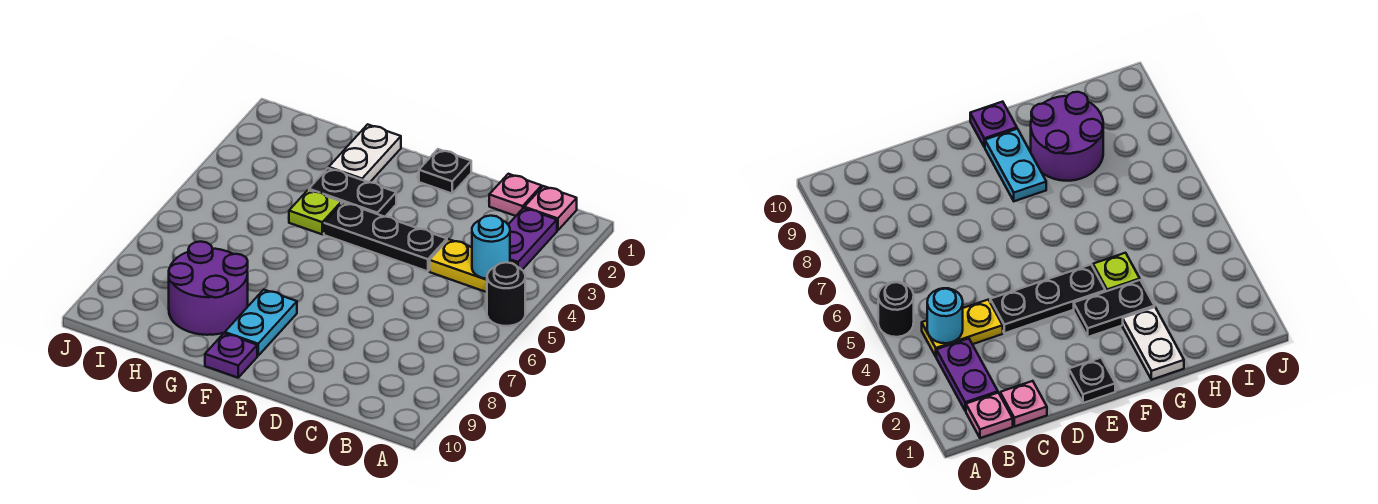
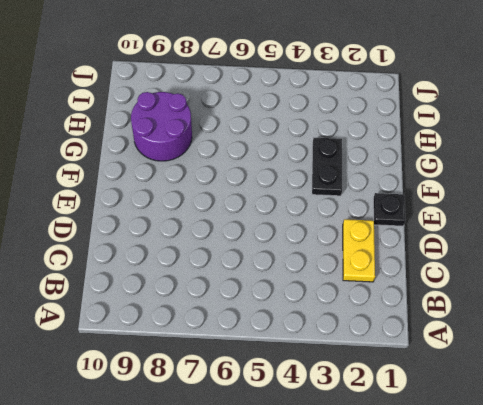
yellow plate C2:D2 level 1 -> yellow plate B4:C4 level 1
none -> black round brick A5 level 1
none -> pink plate B1 level 1
none -> purple plate B2:B3 level 1

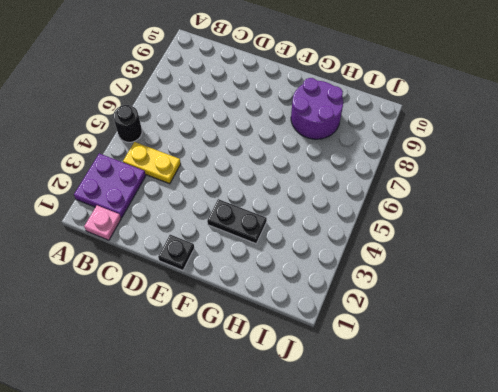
purple plate A2:B3 level 1 -> purple plate B2:B3 level 1
none -> pink plate C1 level 1
none -> black plate D4:F4 level 1
none -> cyan plate F8:F9 level 1

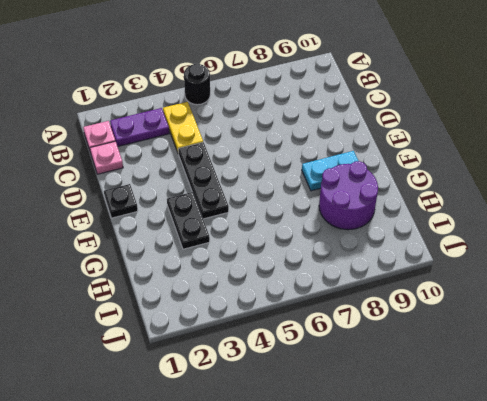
none -> purple plate F10 level 1
none -> white plate G1:G2 level 1
none -> lime plate G4 level 1

